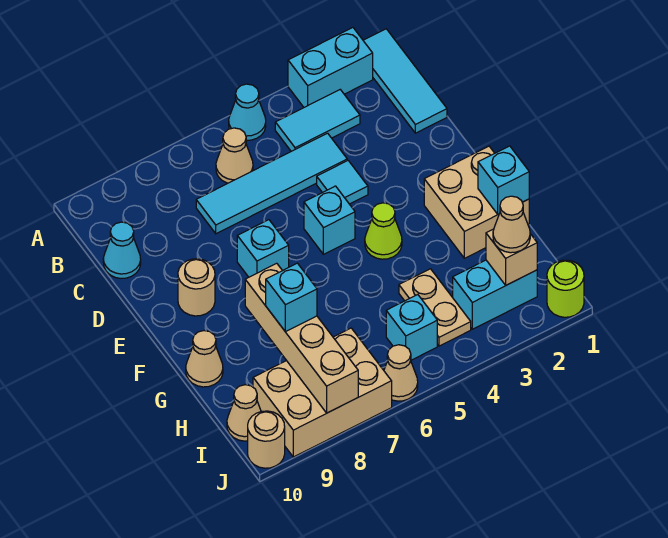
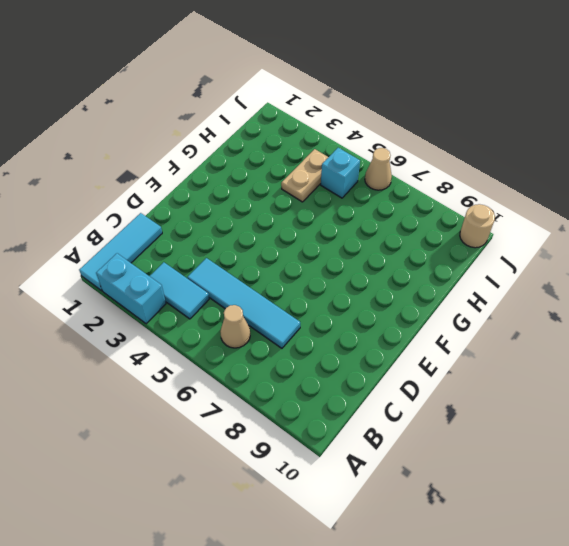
none -> cyan cone A5 level 1
none -> cyan cone C10 level 1
none -> cyan tile D4 level 1

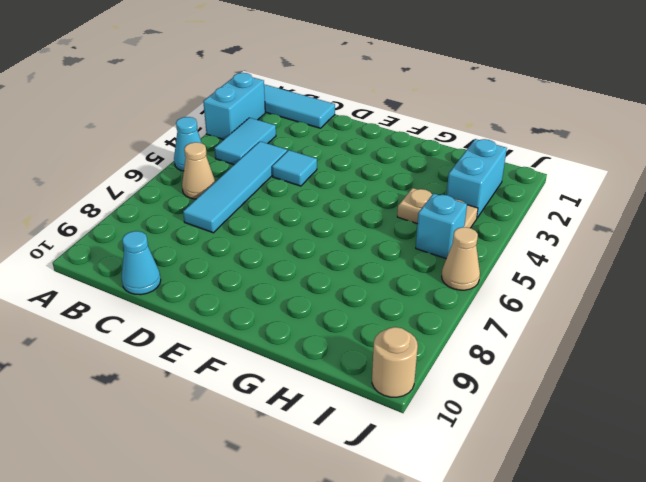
none -> cyan brick E5 level 1
none -> cyan brick E7 level 1
none -> tan round brick E9 level 1

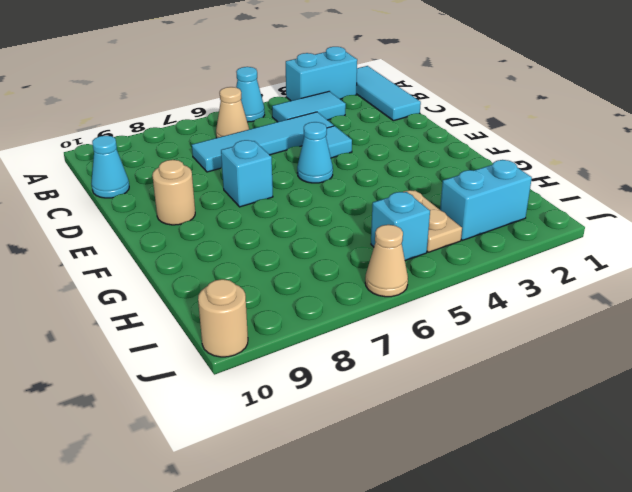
cyan cone E5 level 1 -> cyan brick E5 level 1
none -> tan brick F1:G2 level 1
none -> lime cone F4 level 1
none -> tan cone G10 level 1

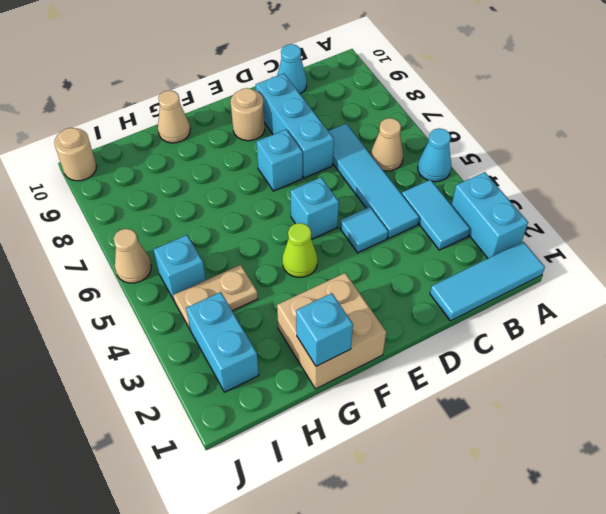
cyan brick D7:D9 level 1 -> none
none -> tan brick I7:J9 level 1
none -> tan cone I10 level 1
none -> lime round brick J1 level 1

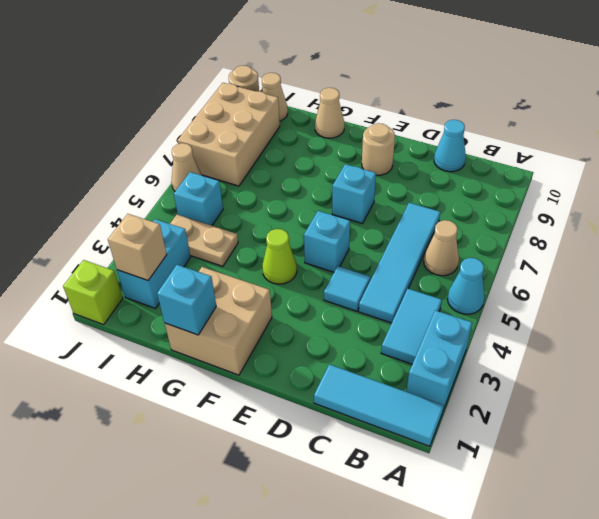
lime brick J1 level 1 -> lime round brick J1 level 1
none -> tan brick G8:J8 level 2
none -> cyan brick H8 level 3
none -> tan cone I2 level 3

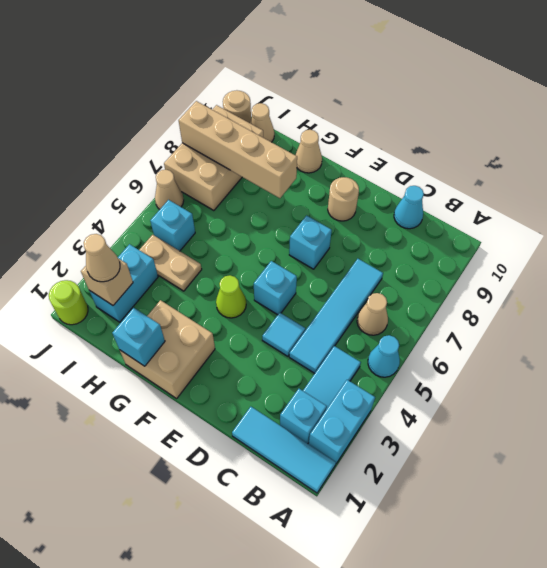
cyan brick B2 level 1 -> cyan brick H8 level 3

